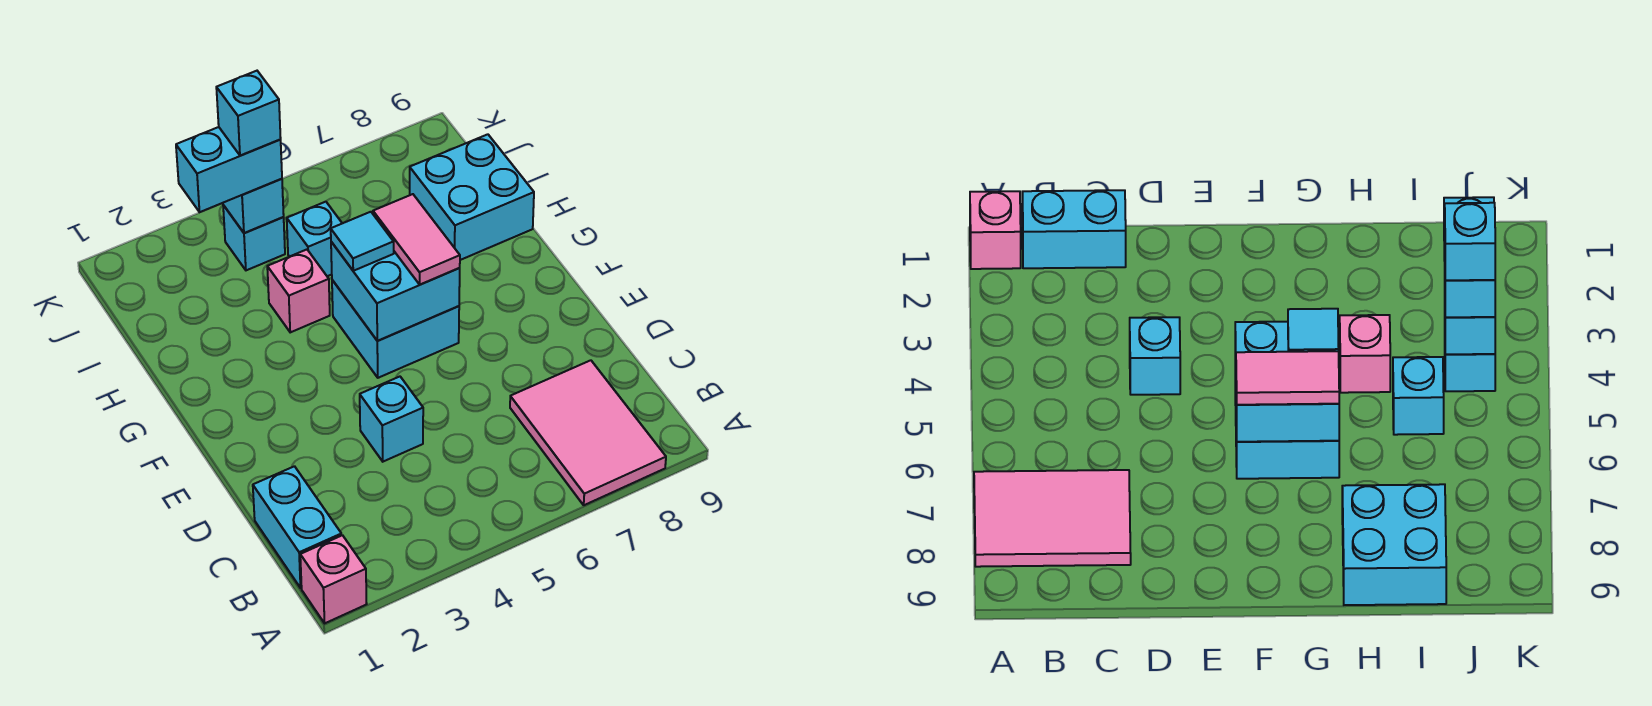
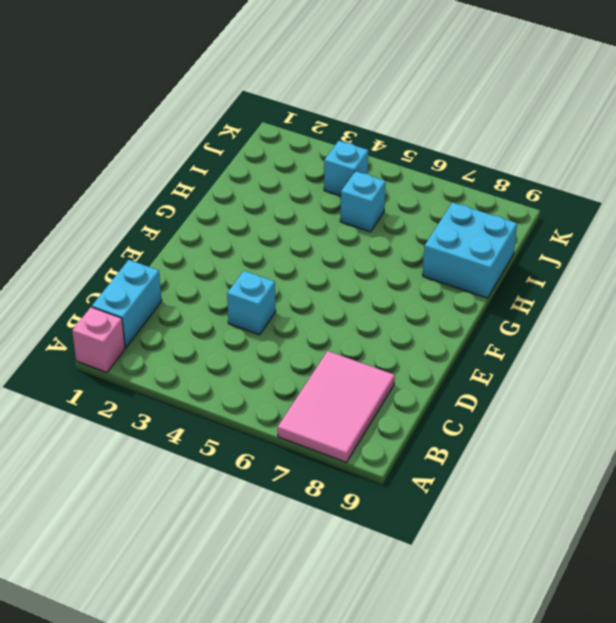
none -> cyan brick F5:G6 level 1
none -> pink brick H4 level 1
none -> cyan brick F5:G6 level 2

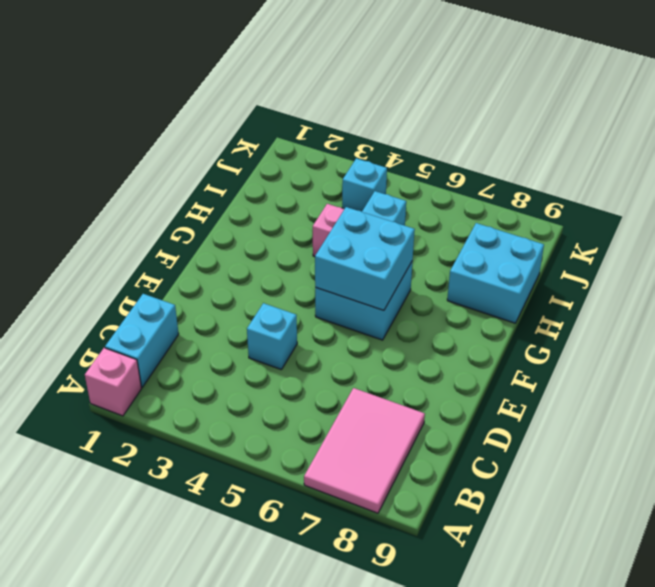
none -> cyan brick J4 level 2
none -> pink tile F6:G6 level 3
none -> cyan tile G5 level 3

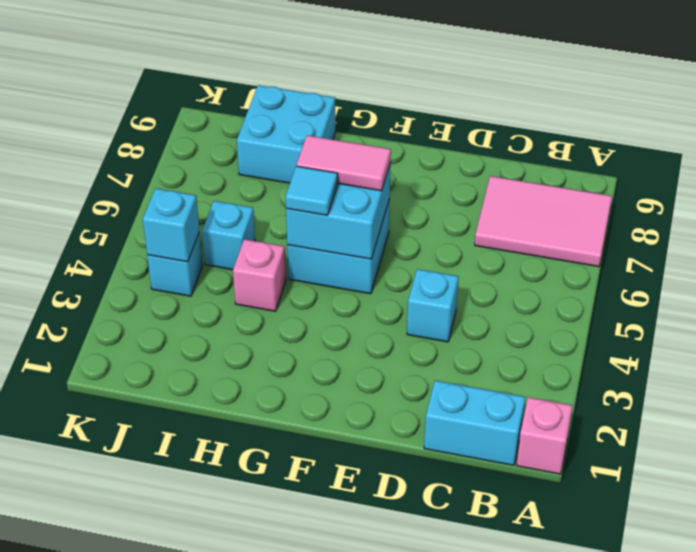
none -> cyan brick J3:J4 level 3
none -> cyan brick J4 level 4

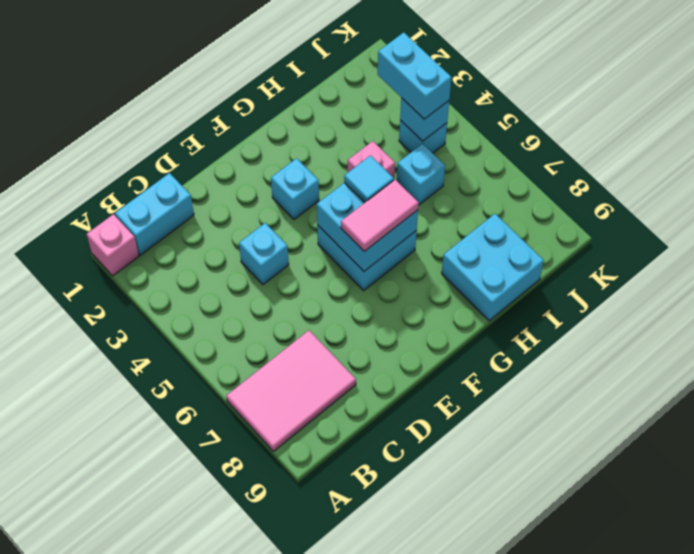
cyan brick F3 level 1 -> cyan brick J4 level 4

